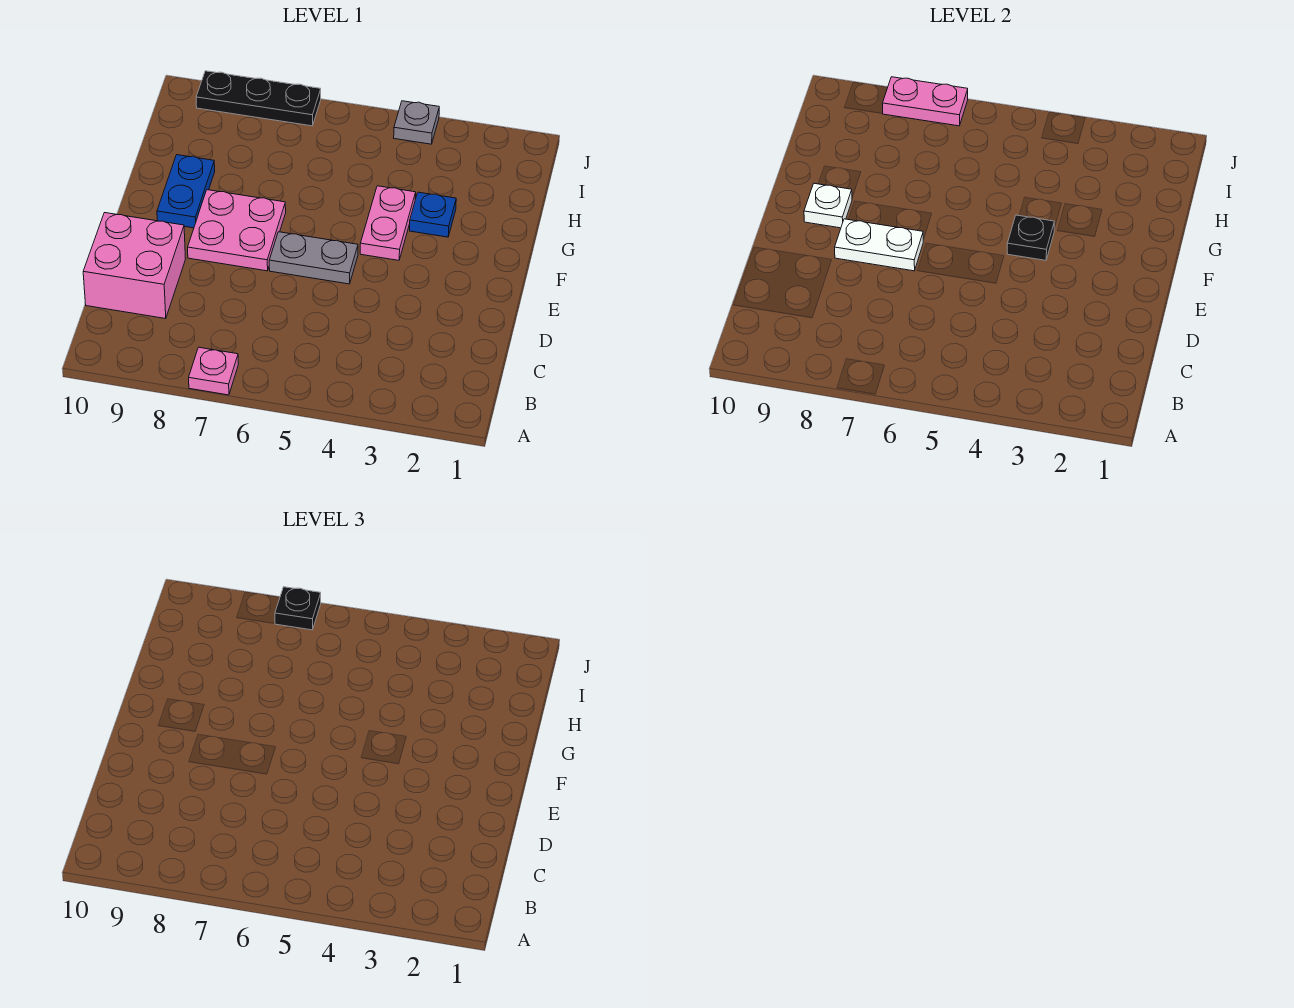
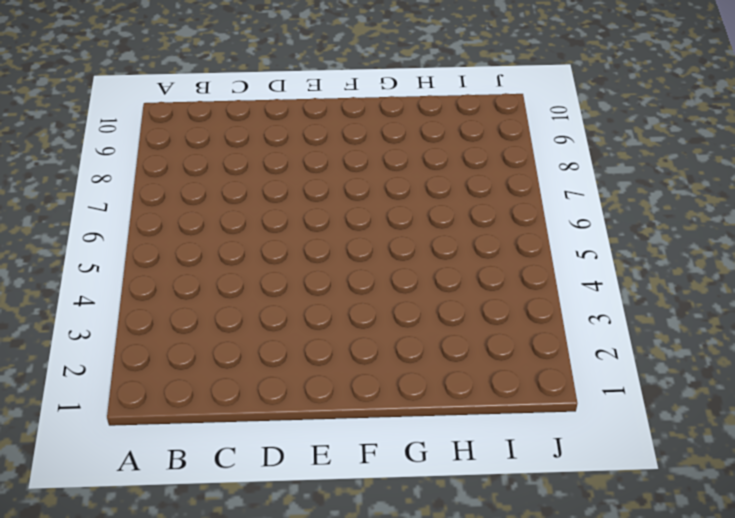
none -> pink plate A7 level 1
none -> pink brick C9:D10 level 1
none -> grey plate E5:E6 level 1

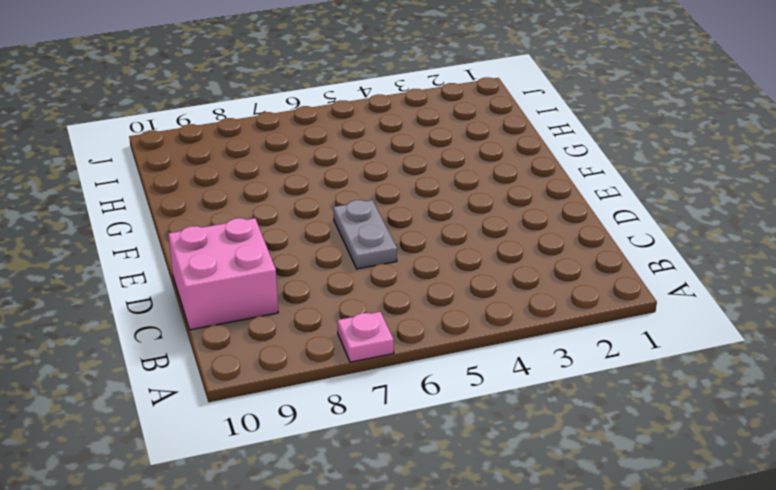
grey plate D6:E6 level 1 -> grey plate E5:E6 level 1
none -> pink plate E7:F8 level 1
none -> pink plate F4:G4 level 1
none -> blue plate F9:G9 level 1

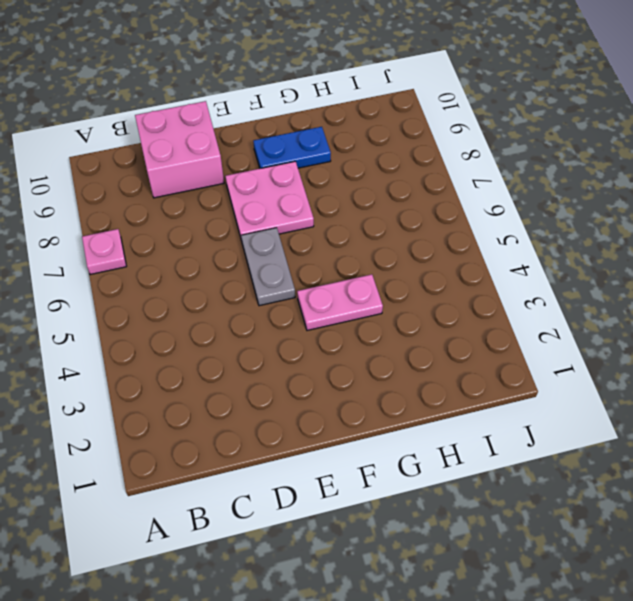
none -> blue plate G3 level 1
none -> grey plate J4 level 1
none -> black plate J7:J9 level 1

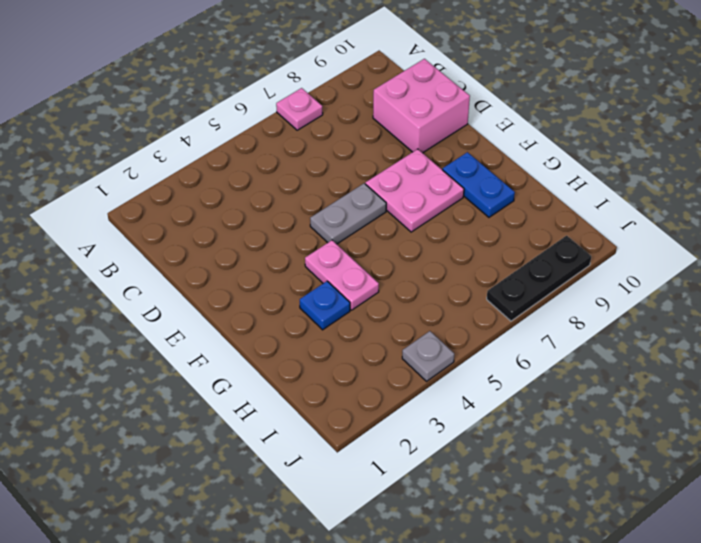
none -> white plate E7:E8 level 2
none -> black plate F4 level 2
none -> white plate F9 level 2

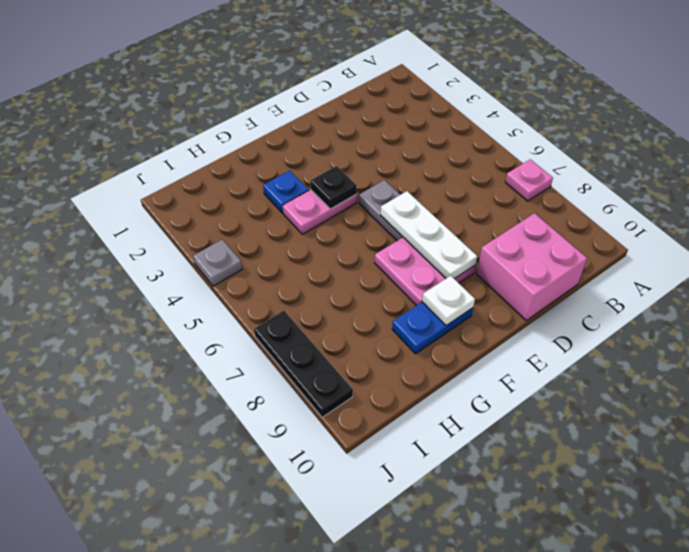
white plate E6:E8 level 2 -> white plate E7:E8 level 2
none -> pink plate J7:J8 level 2
none -> black plate J7 level 3

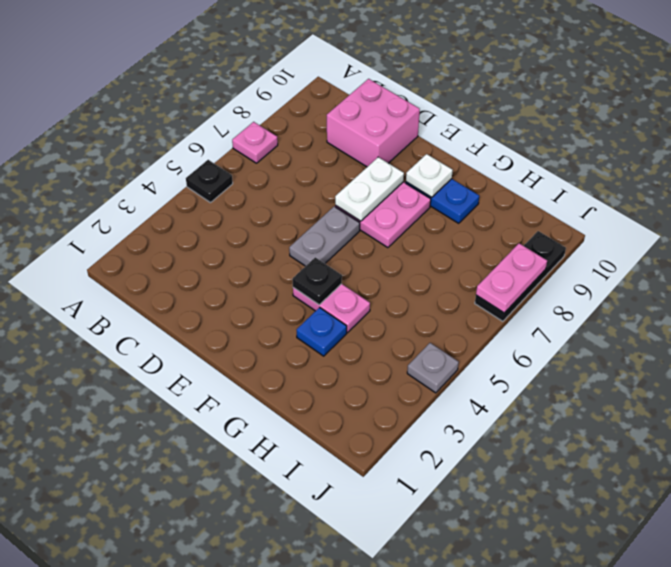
black plate A5 level 1 -> black plate J7 level 3

